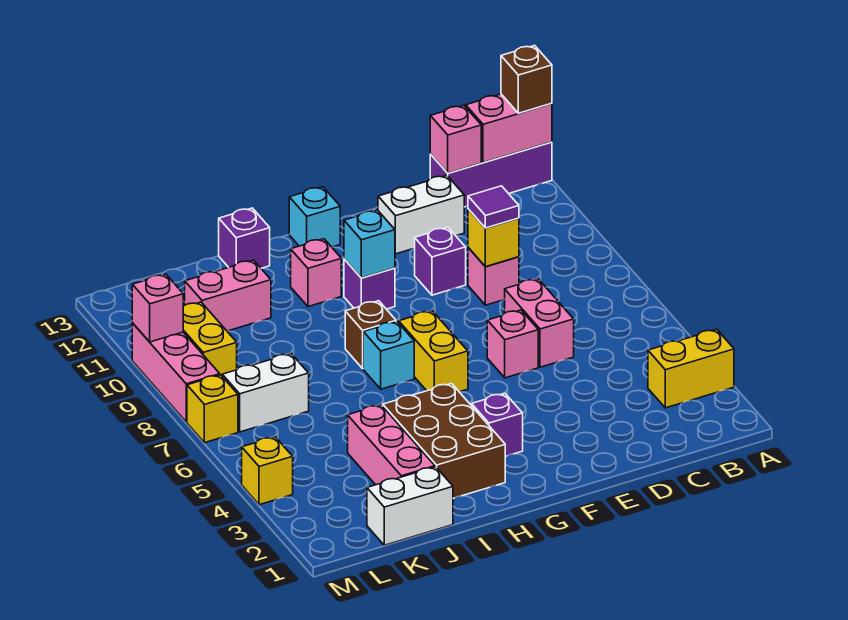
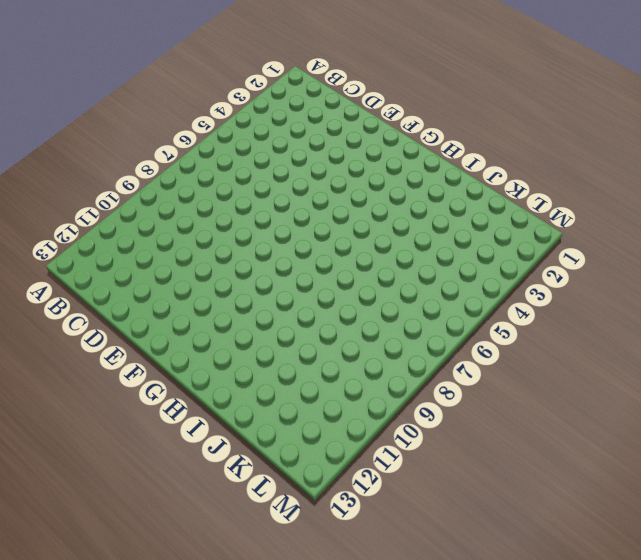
none -> yellow brick A3:B3 level 1
none -> purple brick A13:C13 level 1
none -> pink brick D6:D7 level 1
none -> pink brick D9 level 1

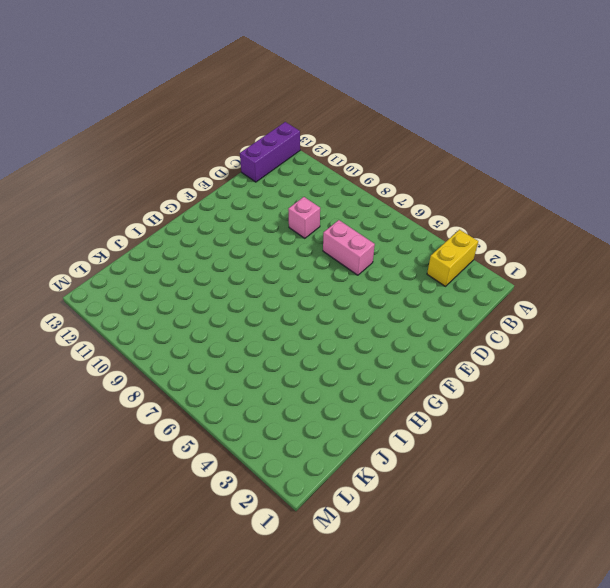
none -> white brick D12:E12 level 1
none -> pink brick E6 level 1
none -> purple brick E10 level 1
none -> purple brick G3 level 1

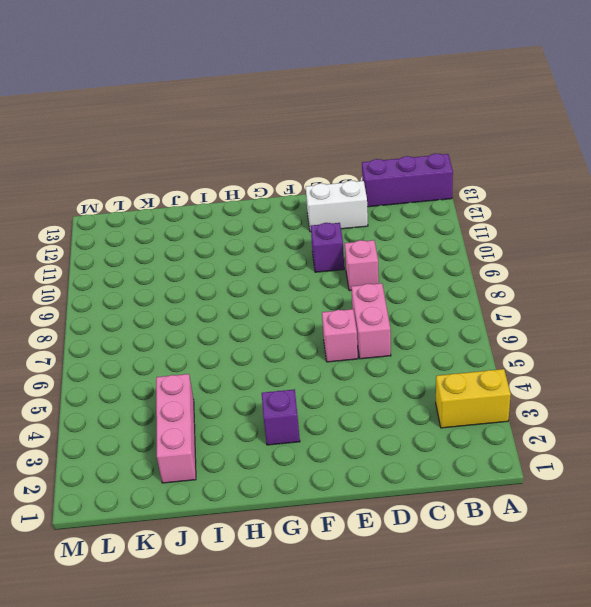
none -> yellow brick G6:G7 level 1
none -> purple brick G10 level 1
none -> cyan brick G13 level 1
none -> brown brick H2:I4 level 1

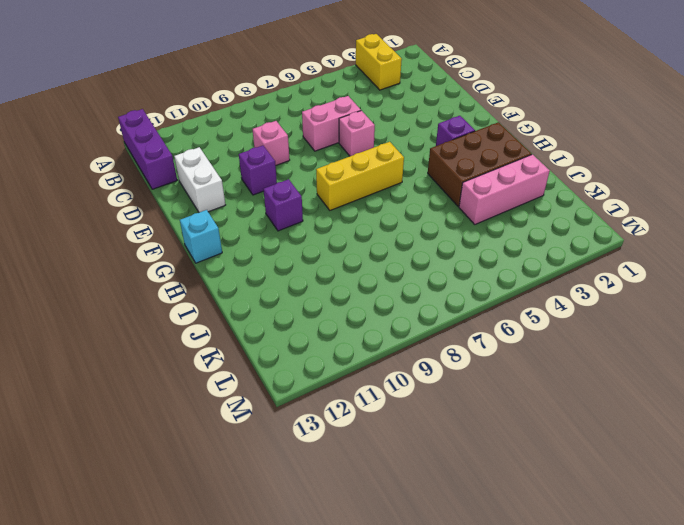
yellow brick G6:G8 level 1 -> yellow brick G6:G7 level 1
none -> cyan brick H7 level 1
none -> brown brick H8 level 1
none -> pink brick H11 level 1
none -> purple brick I13 level 1

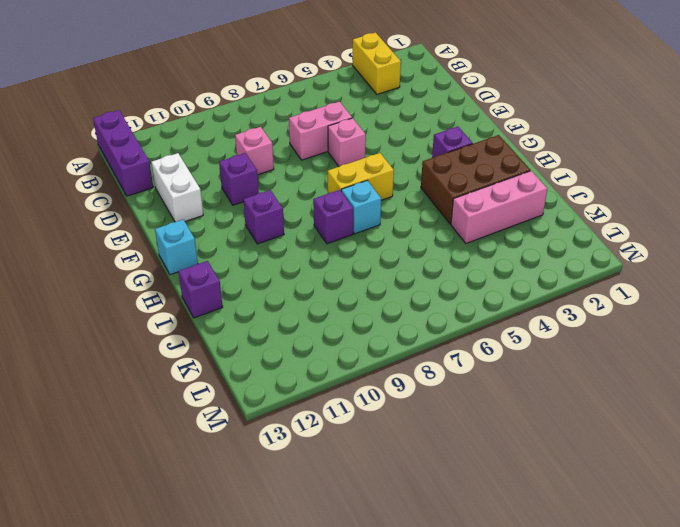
purple brick H8 level 1 -> brown brick H8 level 1
none -> pink brick H11 level 1
none -> white brick J1:K1 level 1
none -> pink brick J11:K11 level 1
none -> white brick K7:L7 level 1

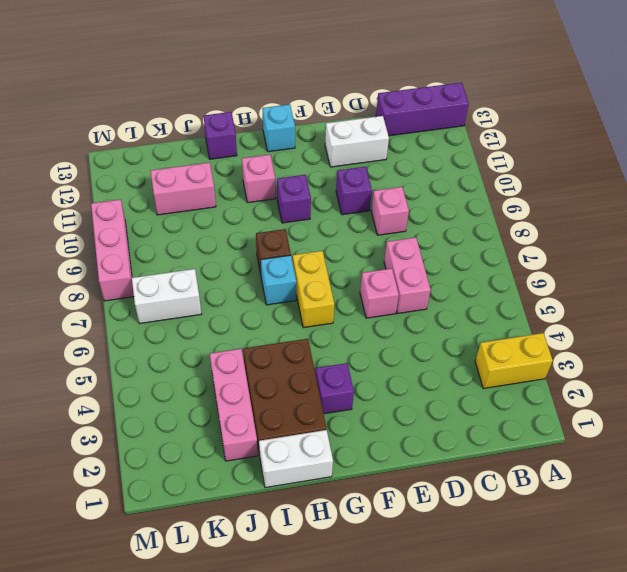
white brick H1:I1 level 1 -> white brick J1:K1 level 1
none -> yellow brick L9:L10 level 1
none -> yellow brick M4 level 1
none -> yellow brick M7 level 1
none -> pink brick A13:B13 level 2

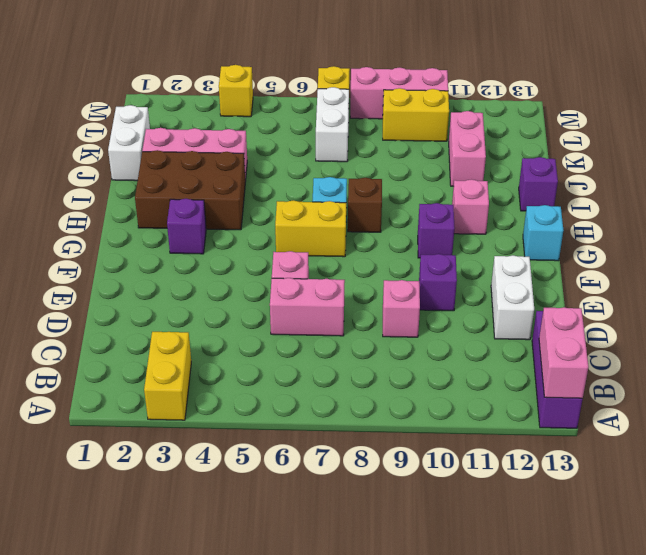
none -> pink brick C13 level 2
none -> yellow brick D9 level 2
none -> cyan brick G10 level 2
none -> pink brick M10 level 2

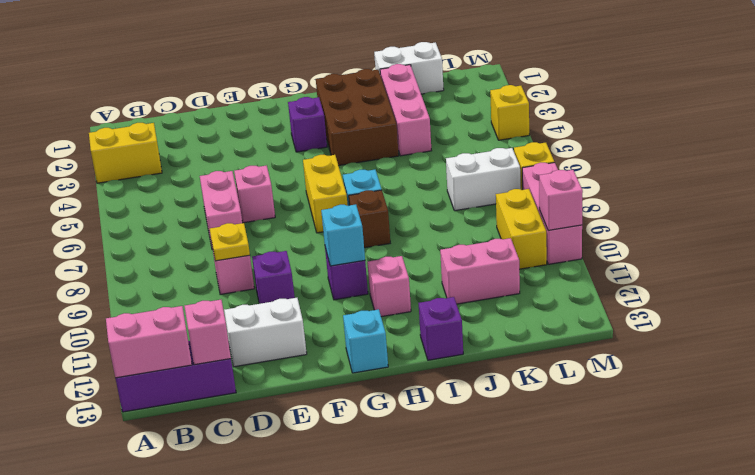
yellow plate D9 level 2 -> yellow brick D9 level 2
none -> brown brick A13 level 3
none -> purple tile D9 level 3

